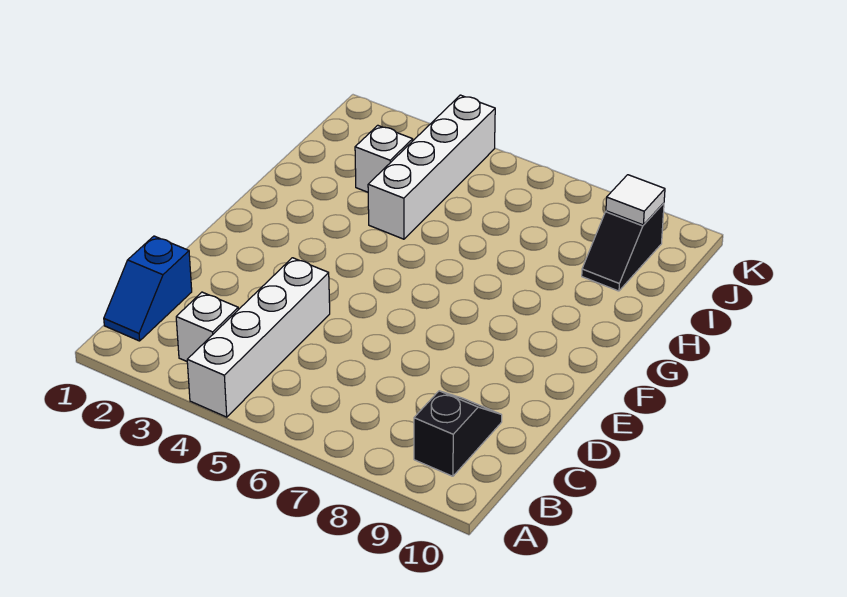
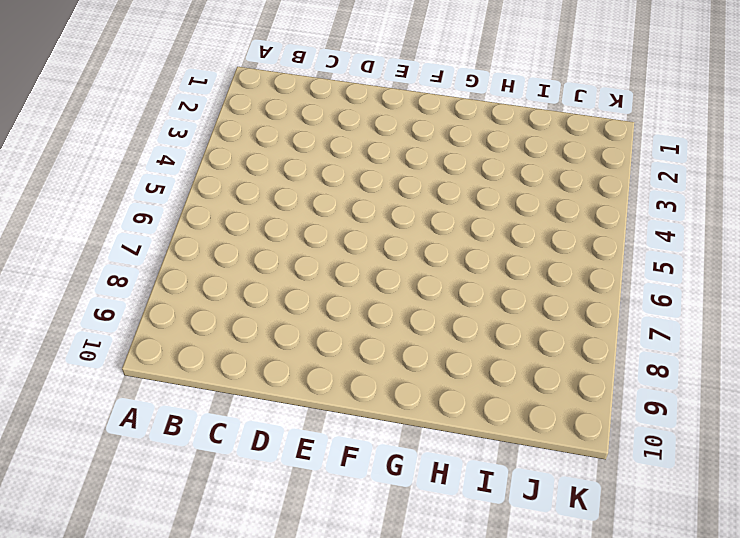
none -> white brick A4:D4 level 1
none -> blue slope B1:C1 level 1 top C

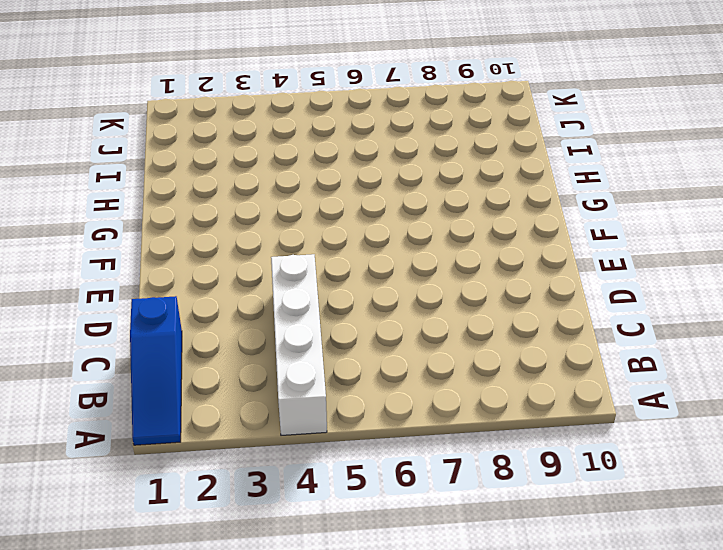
blue slope A1:C1 level 1 top C -> blue slope B1:C1 level 1 top C
none -> white brick B3 level 1
none -> black slope B9:C9 level 1 top B

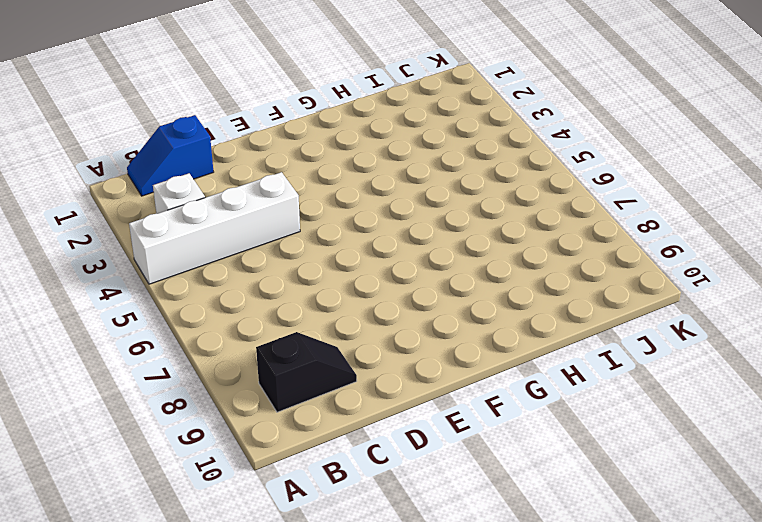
none -> white brick H4:K4 level 1
none -> white brick I3 level 1

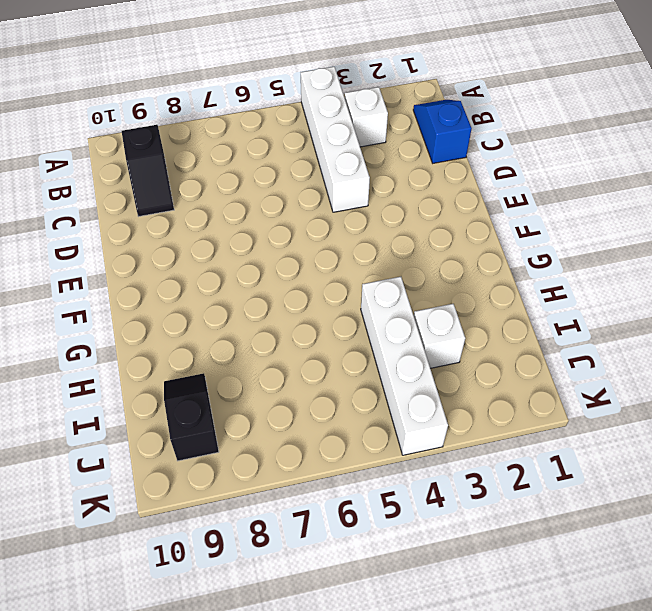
none -> white tile J9 level 2

